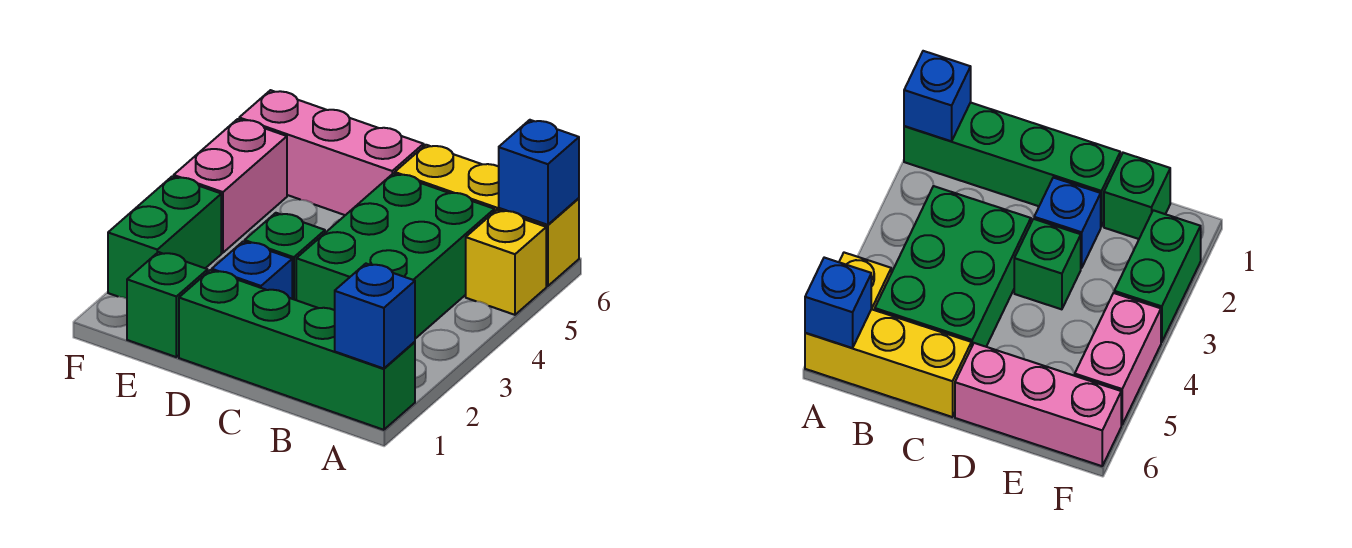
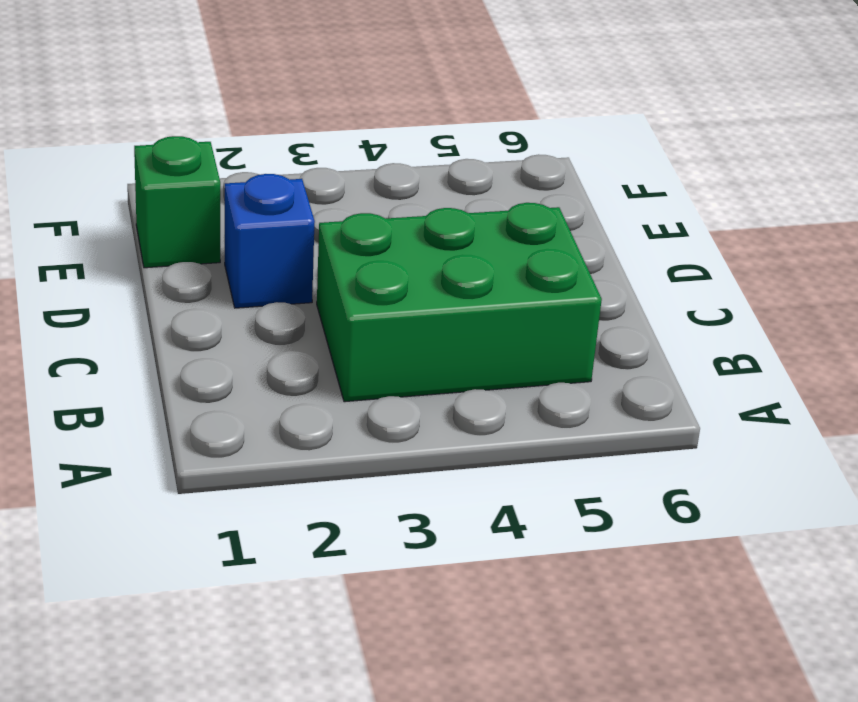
none -> green brick A1:D1 level 1
none -> yellow brick A5 level 1
none -> yellow brick A6:C6 level 1

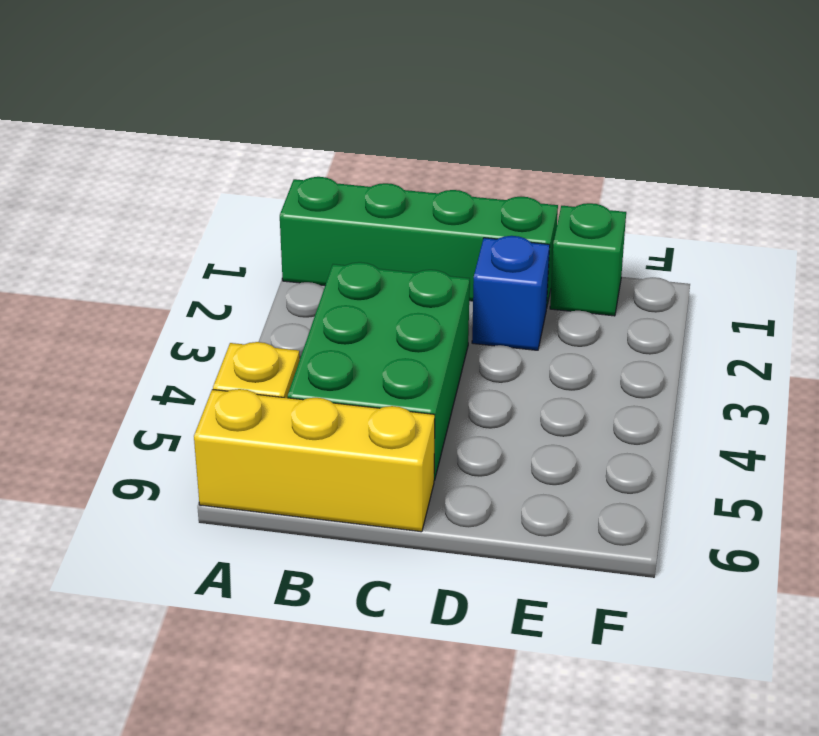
none -> green brick D3 level 1
none -> pink brick D6:F6 level 1
none -> green brick F2:F3 level 1

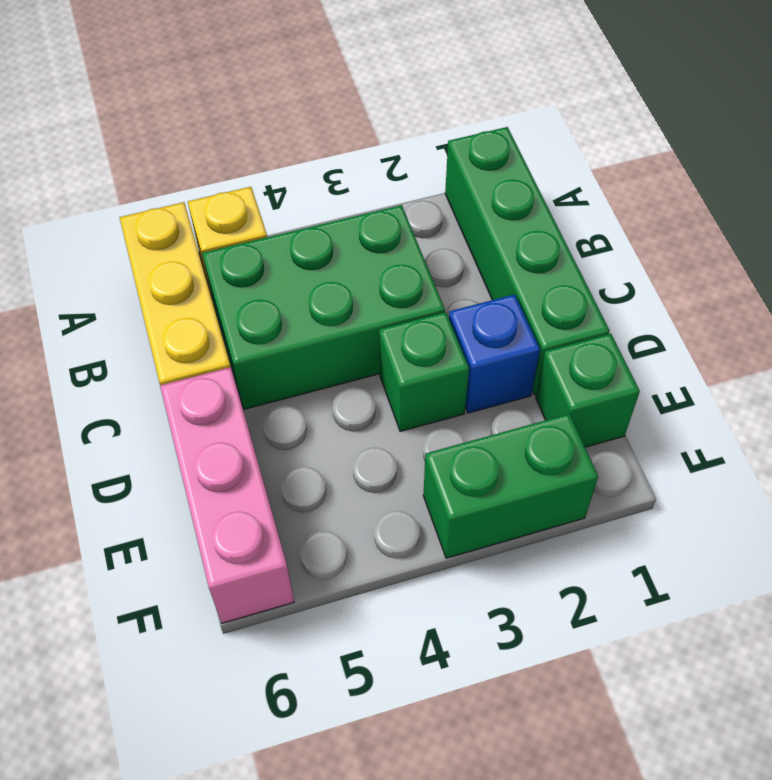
none -> pink brick F4:F5 level 1
none -> blue brick A1 level 2
none -> blue brick A6 level 2

